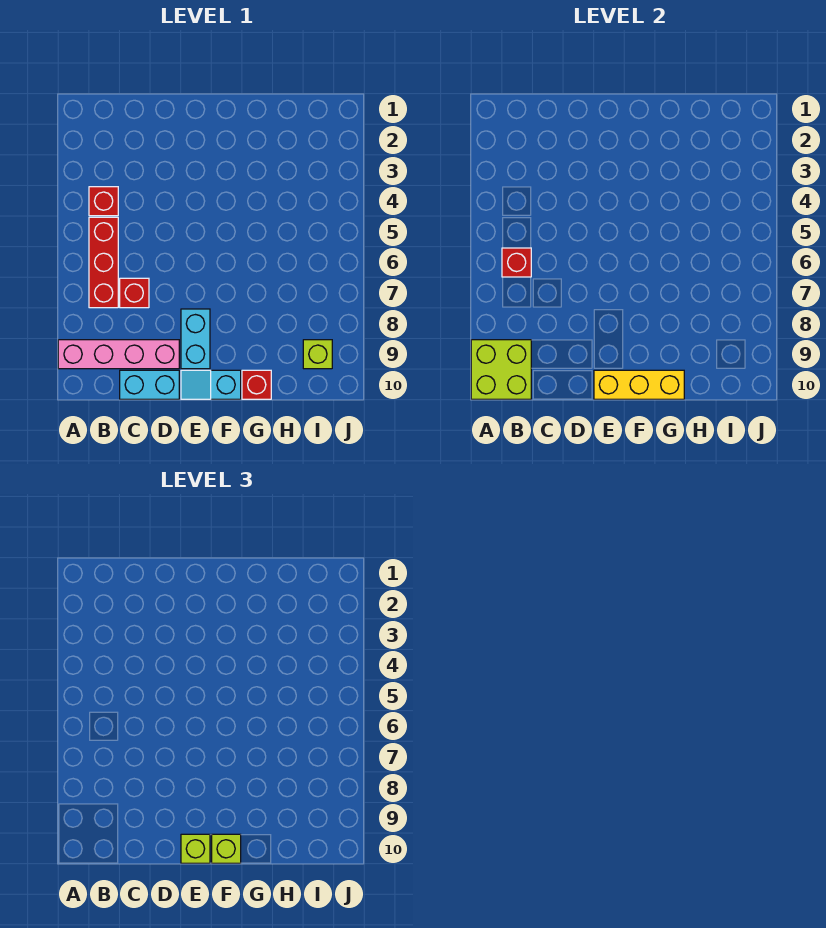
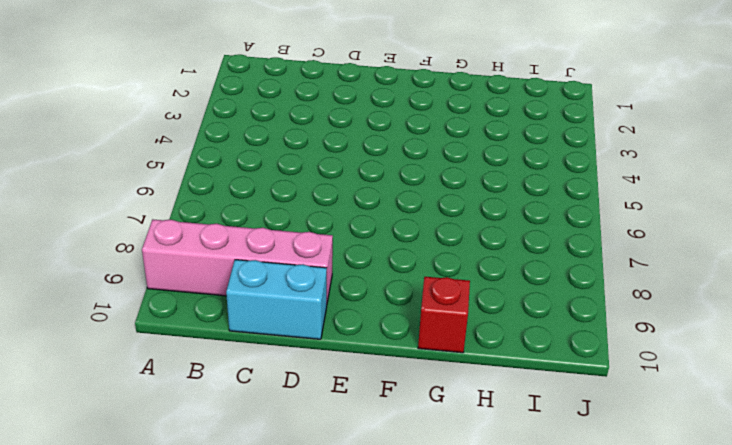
none -> red brick B4 level 1
none -> red brick B5:B7 level 1
none -> red brick C7 level 1

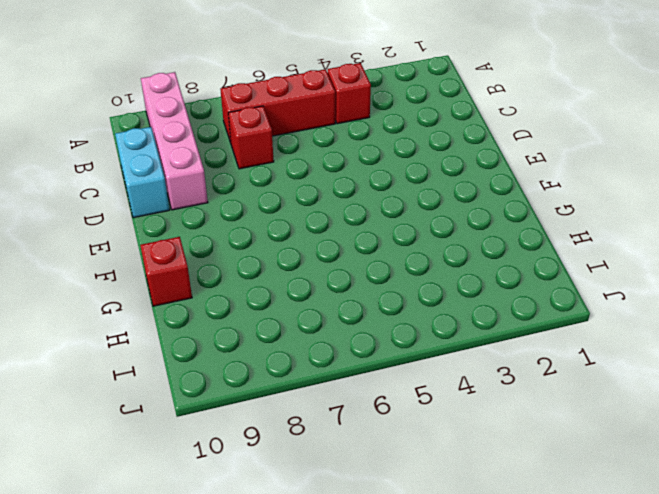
none -> cyan brick E8:E9 level 1
none -> cyan slope E10:F10 level 1 top F
none -> lime brick I9 level 1

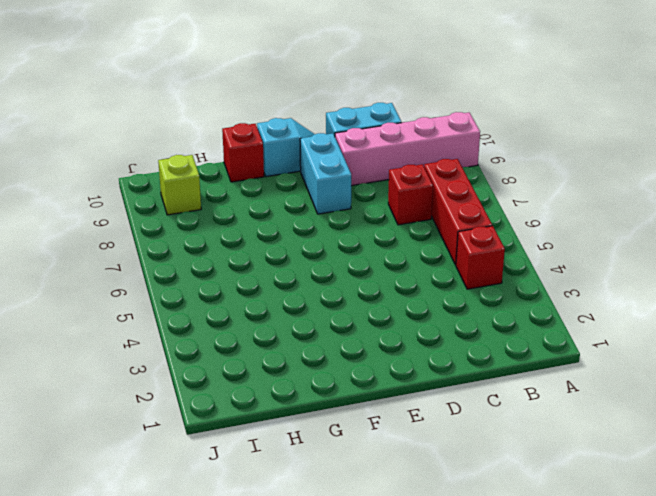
none -> lime brick A9:B10 level 2
none -> red brick B6 level 2
none -> yellow brick E10:G10 level 2

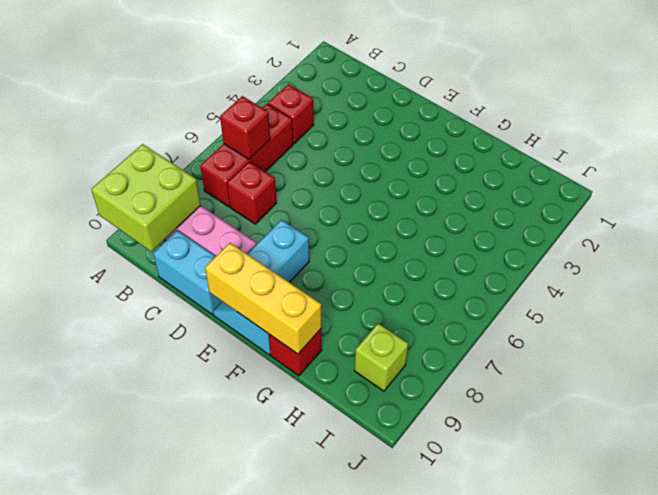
none -> lime brick E10 level 3
none -> lime brick F10 level 3

